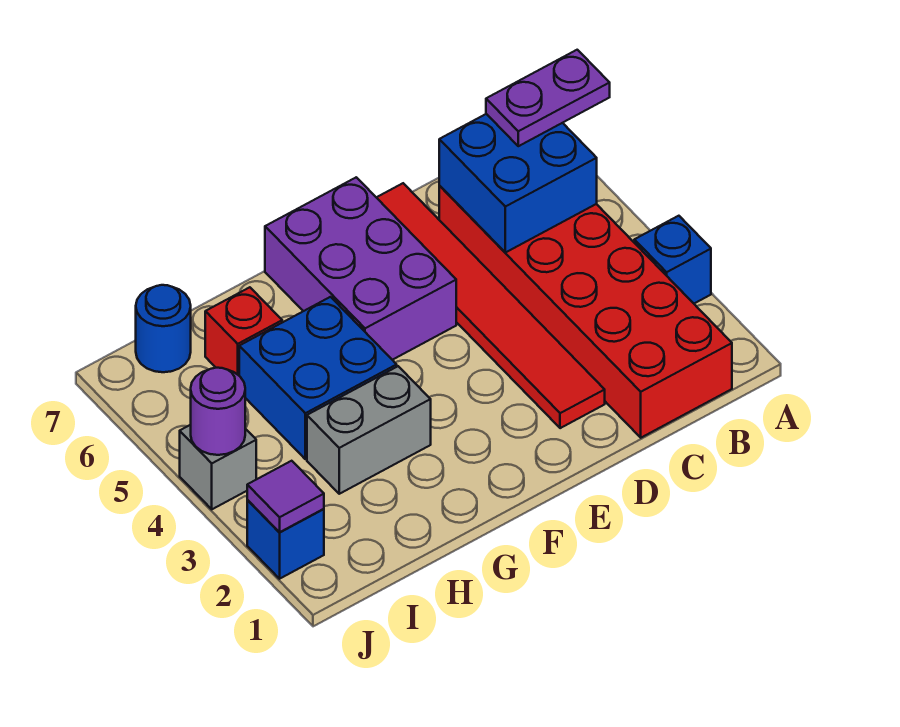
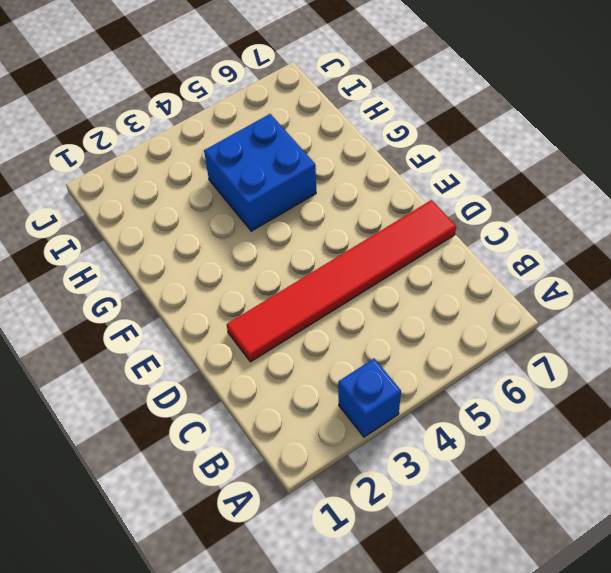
none -> red brick B1:C6 level 1
none -> purple brick E5:F7 level 1
none -> grey brick G3:H3 level 1

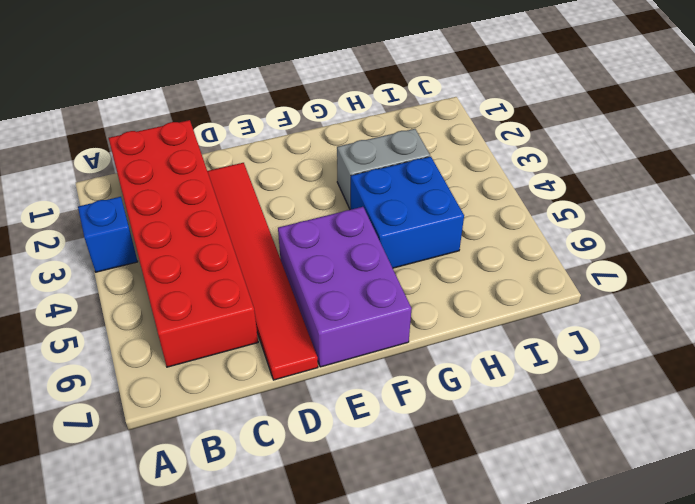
none -> red brick H6 level 1
none -> blue round brick I7 level 1
none -> blue brick J2 level 1

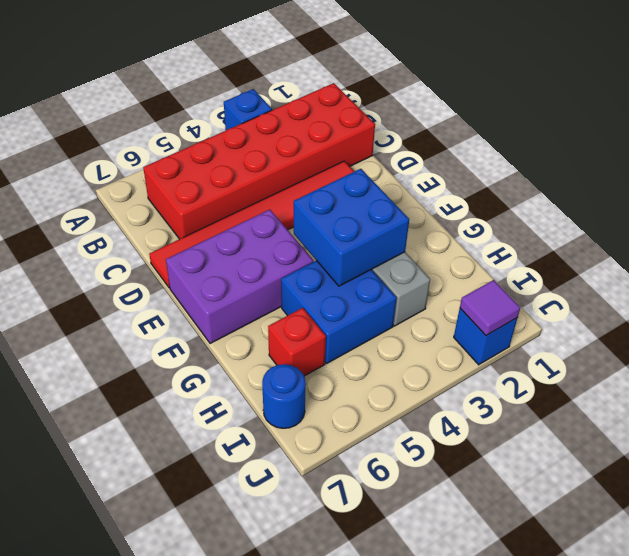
blue brick F3:G4 level 2 -> blue brick B5:C6 level 2
none -> grey brick J4 level 1
none -> purple round brick J4 level 2
none -> purple plate A6:B6 level 3

